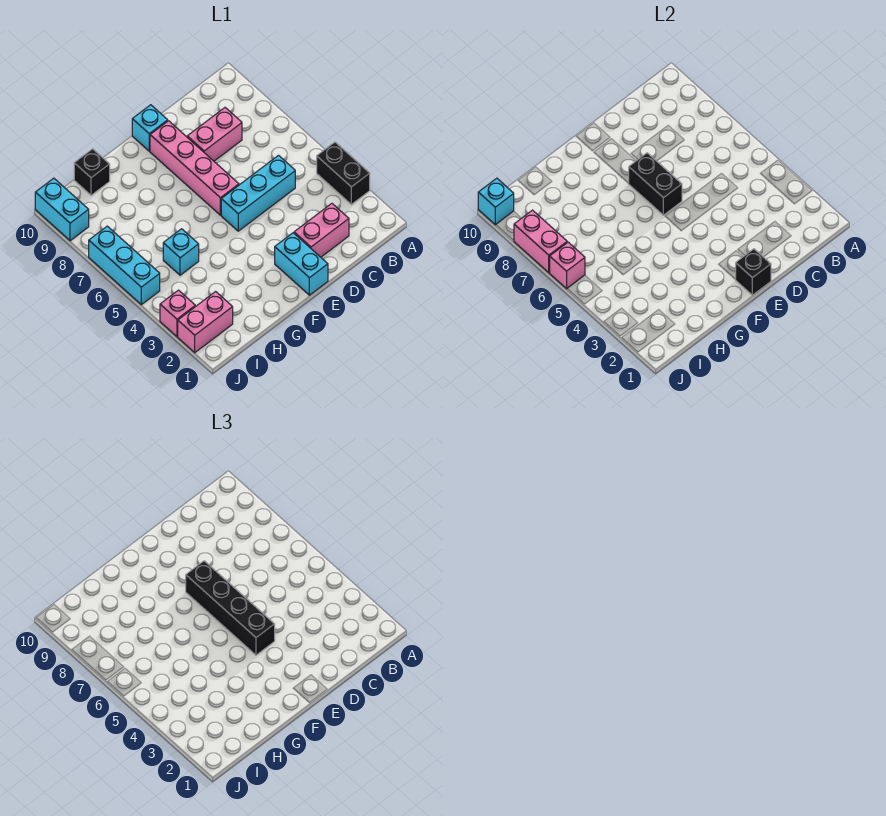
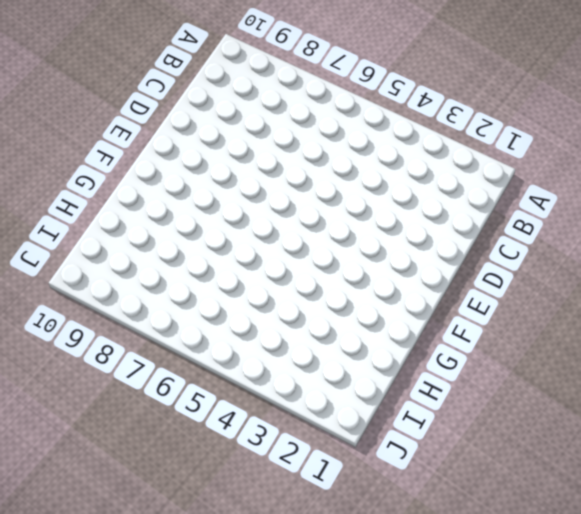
none -> black brick A3:A4 level 1
none -> pink brick C2:D2 level 1
none -> cyan brick C5:E5 level 1

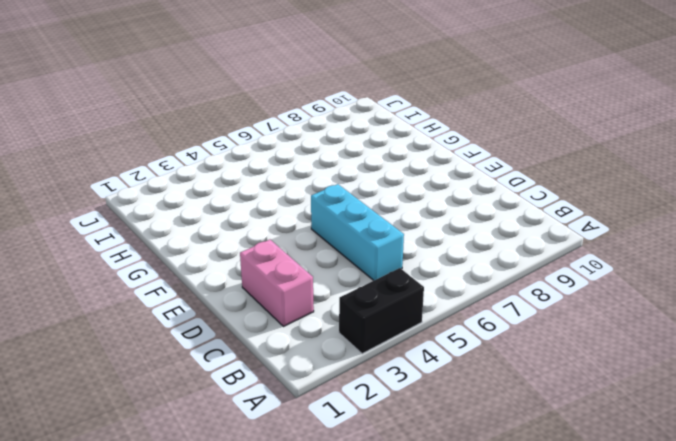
none -> pink brick C8:D8 level 1
none -> cyan brick E1:E2 level 1
none -> pink brick E6:E9 level 1

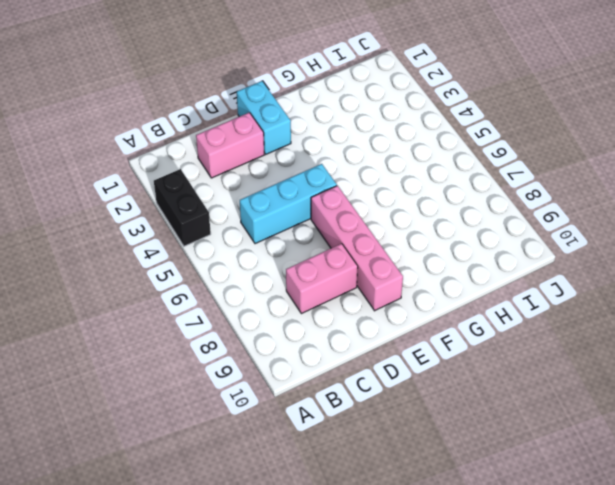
none -> cyan brick E10 level 1
none -> cyan brick H5 level 1
none -> black brick H10 level 1

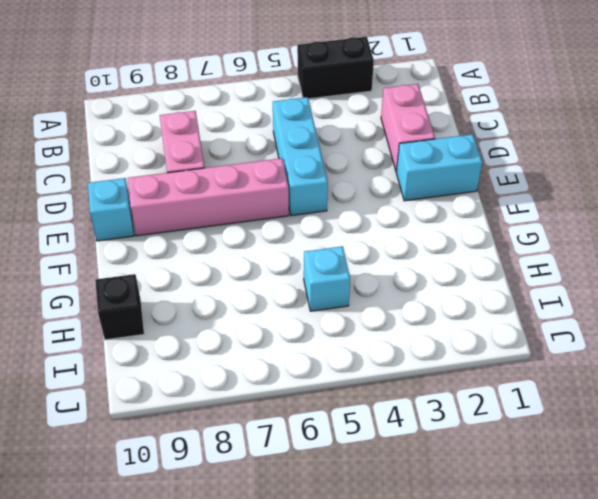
none -> pink brick I2:J2 level 1
none -> pink brick J3 level 1
none -> cyan brick J5:J7 level 1

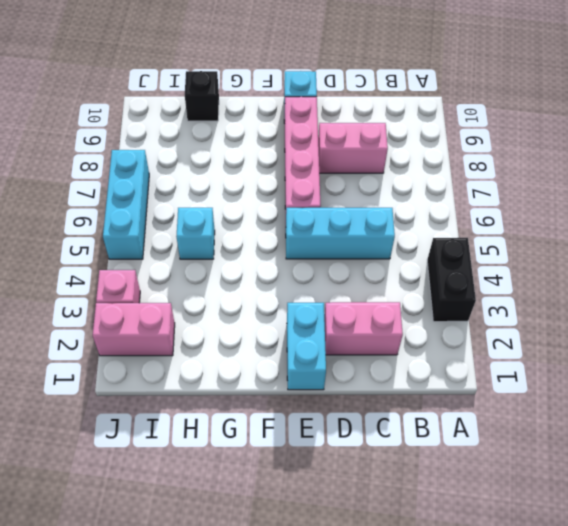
none -> cyan brick J9:J10 level 1
none -> black brick E1 level 2
none -> black brick E6:E7 level 2

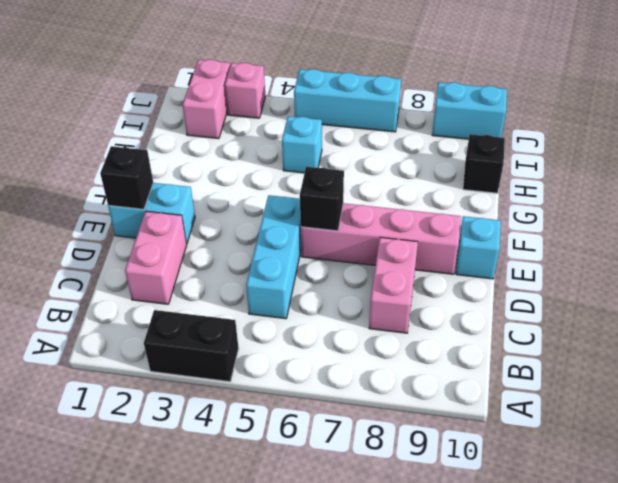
black brick E6 level 2 -> black brick E6:E7 level 2
none -> pink brick J6 level 2
none -> pink brick J7:J8 level 2
none -> cyan brick J10 level 2

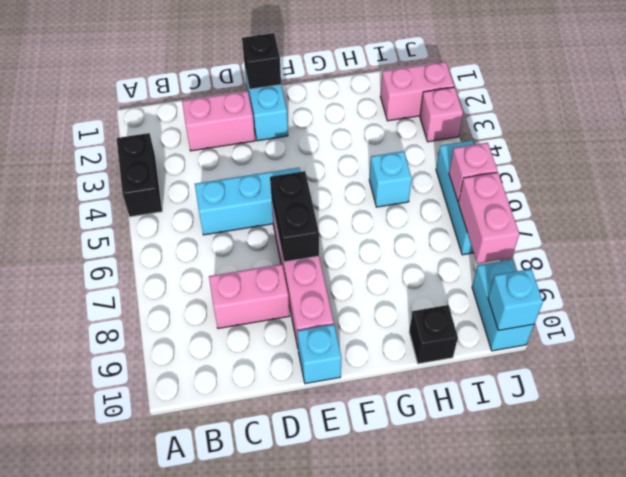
none -> black brick E4:E7 level 3

